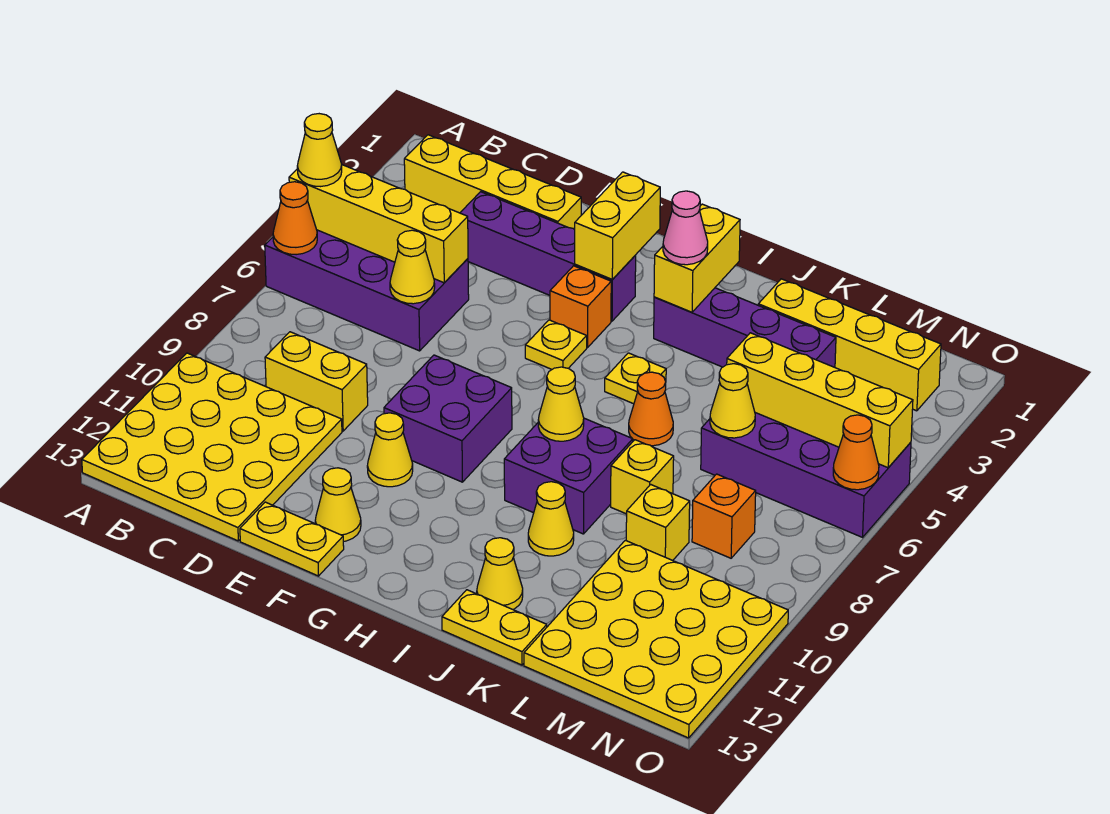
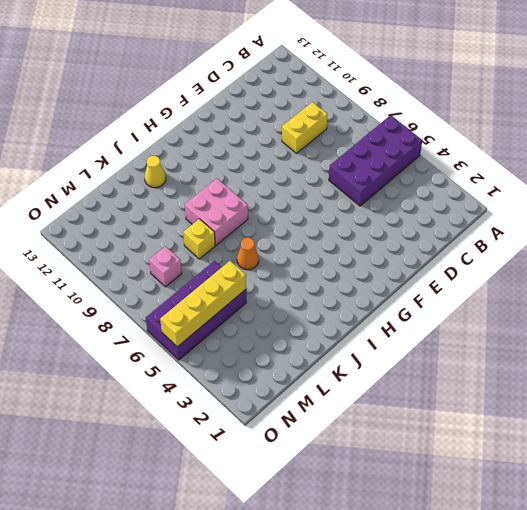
pink brick I8:J9 level 1 -> purple brick I8:J9 level 1
pink brick M8 level 1 -> orange brick M8 level 1
none -> yellow plate A10:D13 level 1
none -> yellow brick B2:E2 level 1
none -> purple brick D3:G3 level 1
none -> yellow plate E13:F13 level 1

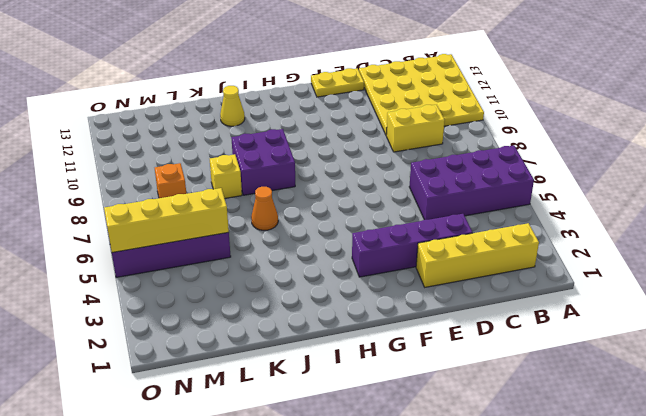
none -> purple brick F8:G9 level 1
none -> yellow cone F10 level 1
none -> yellow cone F12 level 1
none -> orange brick G4 level 1

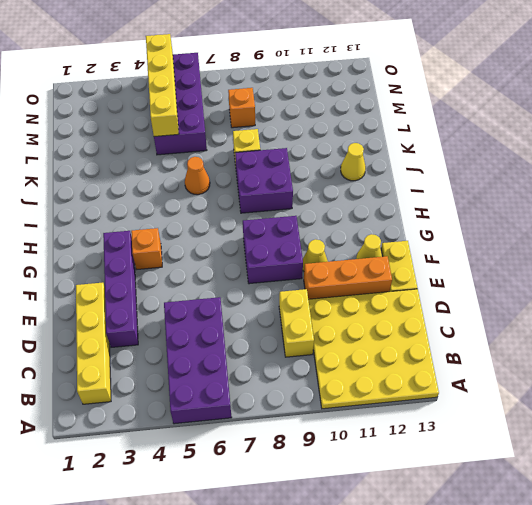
orange brick E10:E12 level 1 -> none
none -> yellow plate G5 level 1
none -> purple brick I3:L3 level 1
none -> yellow plate I5 level 1
none -> yellow cone J10 level 1

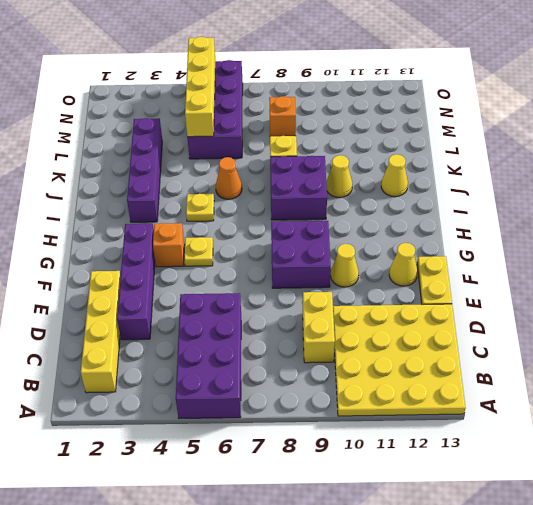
none -> yellow plate J13:K13 level 1
none -> yellow brick K2:N2 level 1
none -> yellow brick L9 level 1
none -> yellow plate L10:O13 level 1

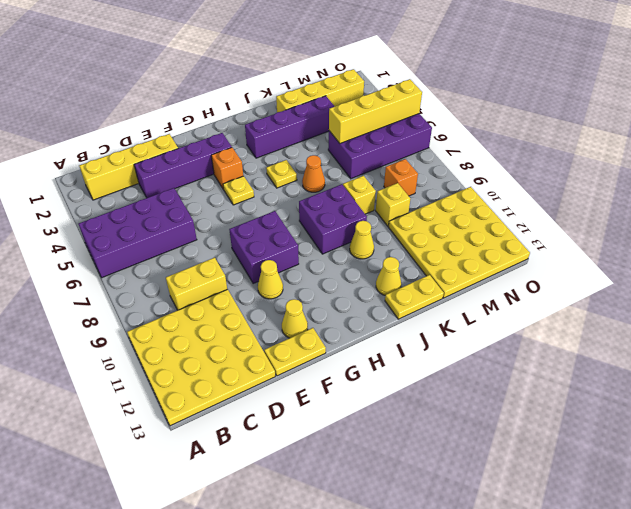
none -> yellow brick A5:D5 level 2
none -> orange cone A6 level 2
none -> yellow cone D6 level 2
none -> yellow brick G2:G3 level 2

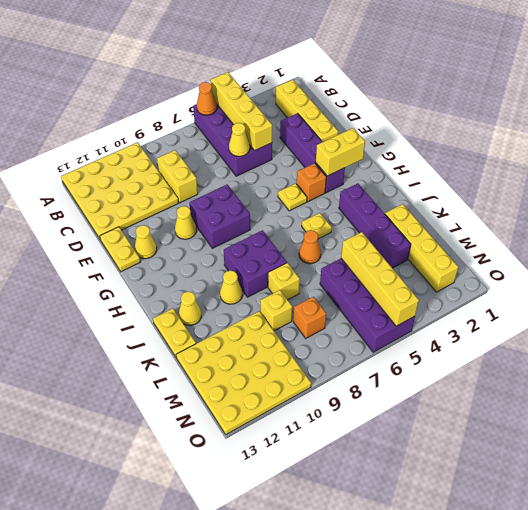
none -> yellow brick I2:I3 level 2
none -> yellow cone I8 level 2
none -> yellow cone L6 level 2
none -> orange cone O6 level 2

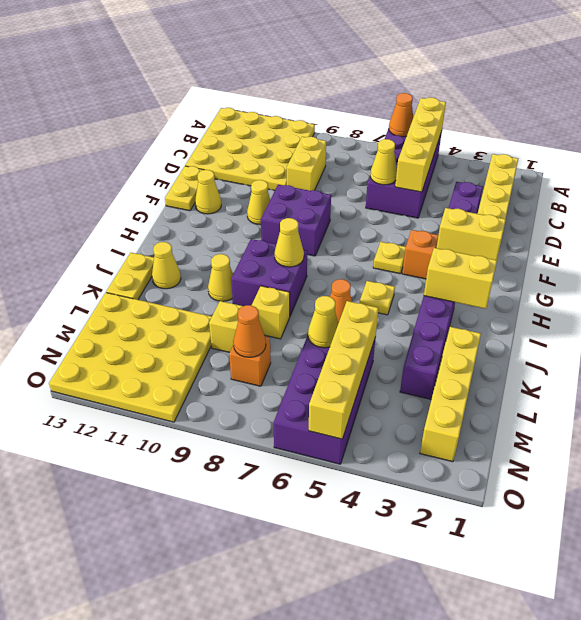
orange cone M8 level 2 -> orange cone O6 level 2
none -> yellow cone A5 level 3
none -> pink cone I3 level 3

